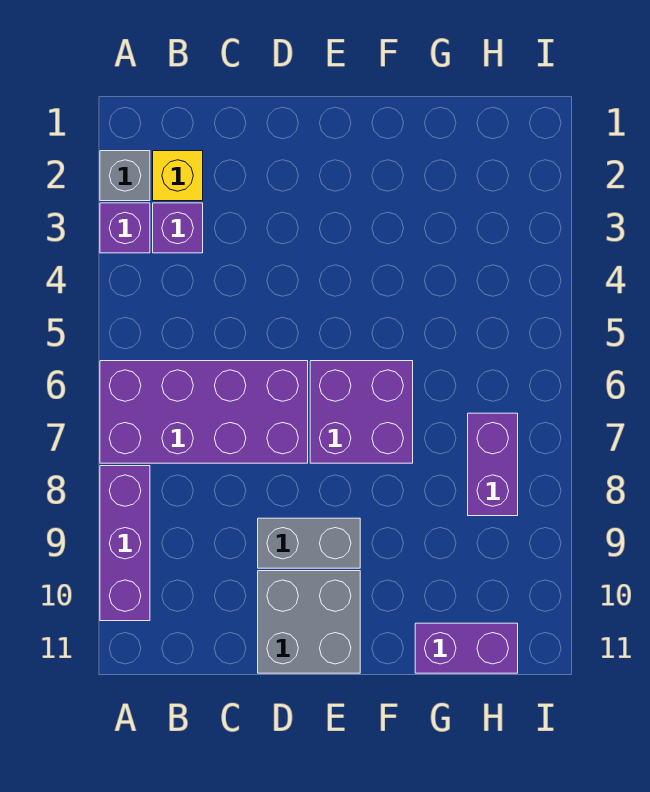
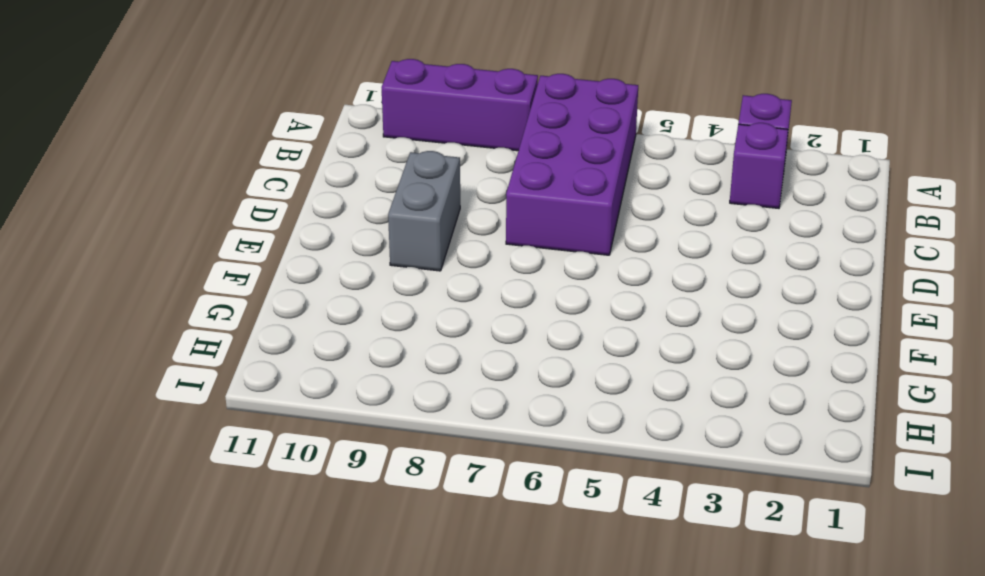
none -> grey brick A2 level 1
none -> yellow brick B2 level 1

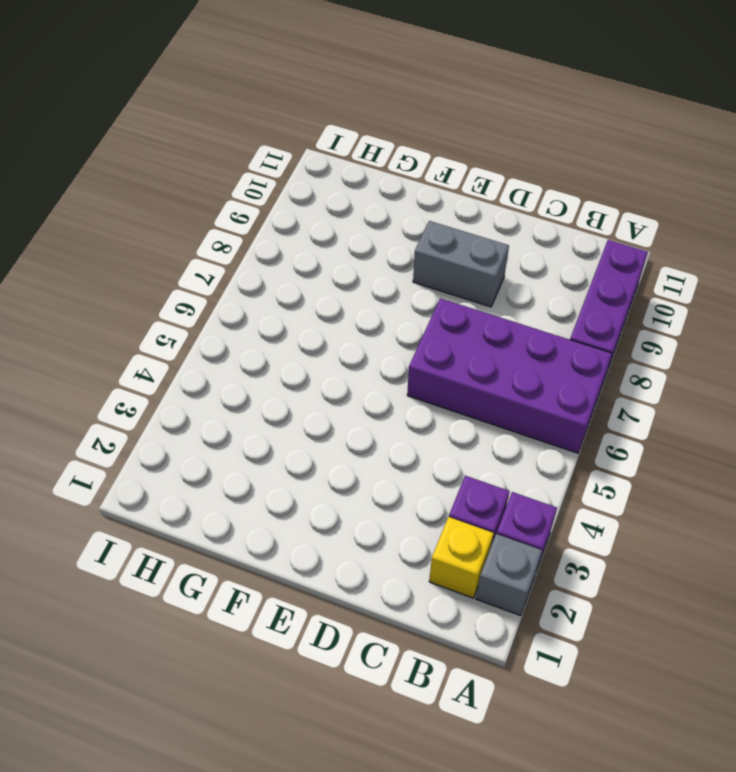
none -> grey brick D10:E11 level 1
none -> purple brick E6:F7 level 1

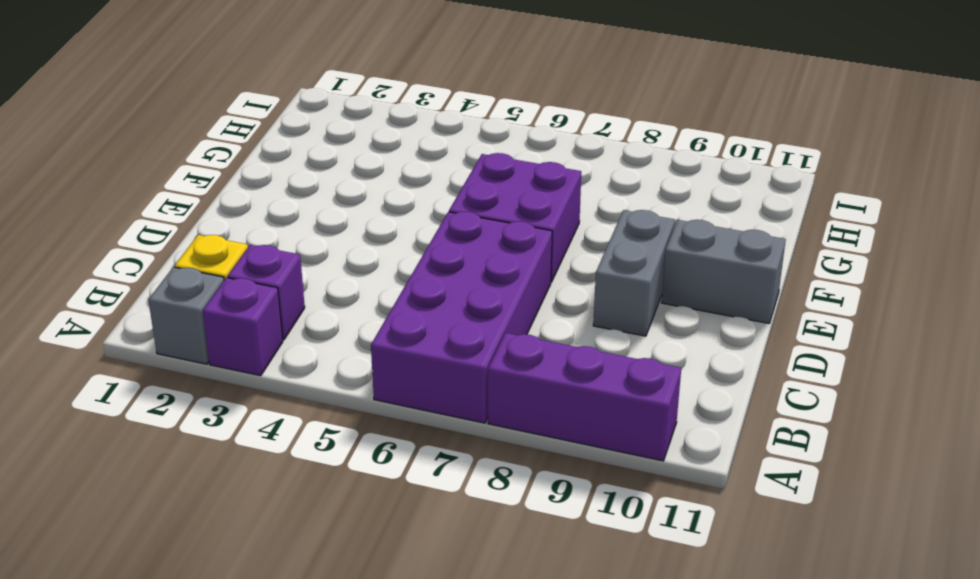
grey brick E10:E11 level 1 -> grey brick D10:E11 level 1
none -> purple brick G11:H11 level 1
none -> purple brick H7:H8 level 1

